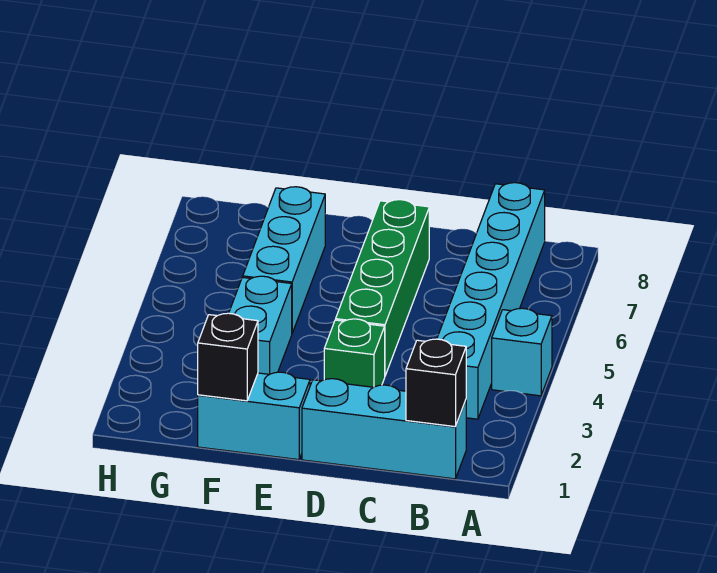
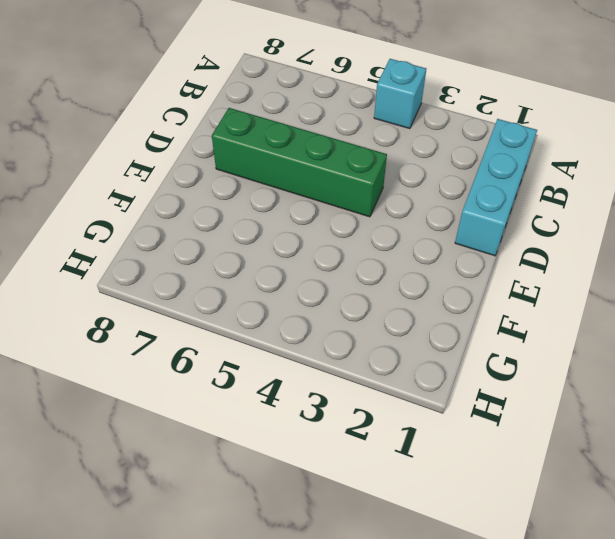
none -> cyan brick B3:B8 level 1
none -> green brick D3 level 1

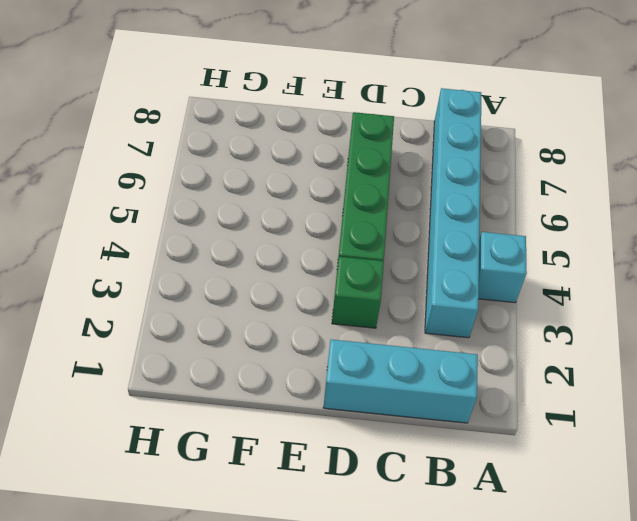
none -> cyan brick E1:F1 level 1
none -> cyan brick F3:F4 level 1

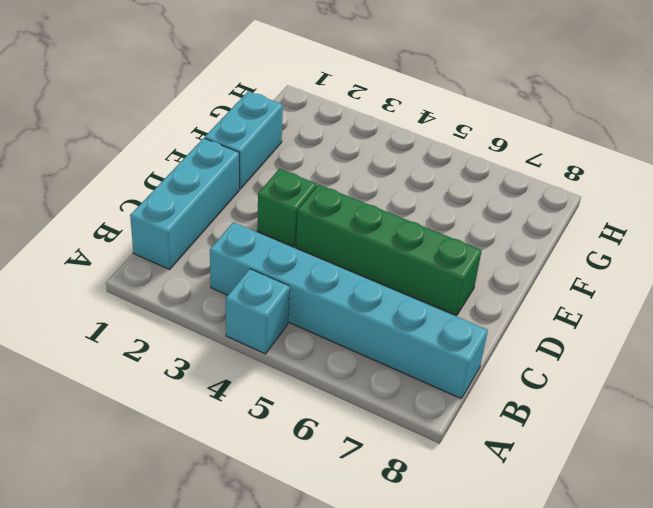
none -> cyan brick F3:F4 level 1
none -> cyan brick F5:F7 level 1

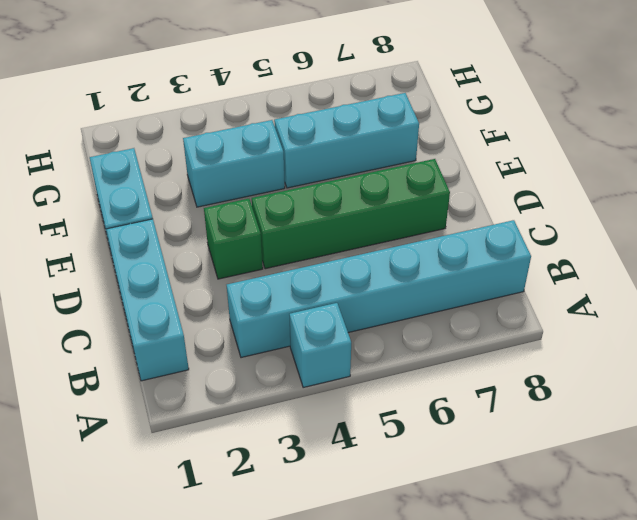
none -> black brick B1 level 2
none -> black brick F1 level 2

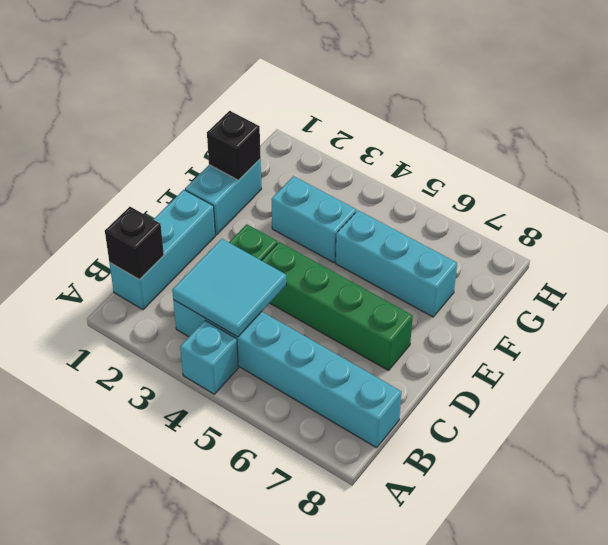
cyan tile B3:C4 level 2 -> none

